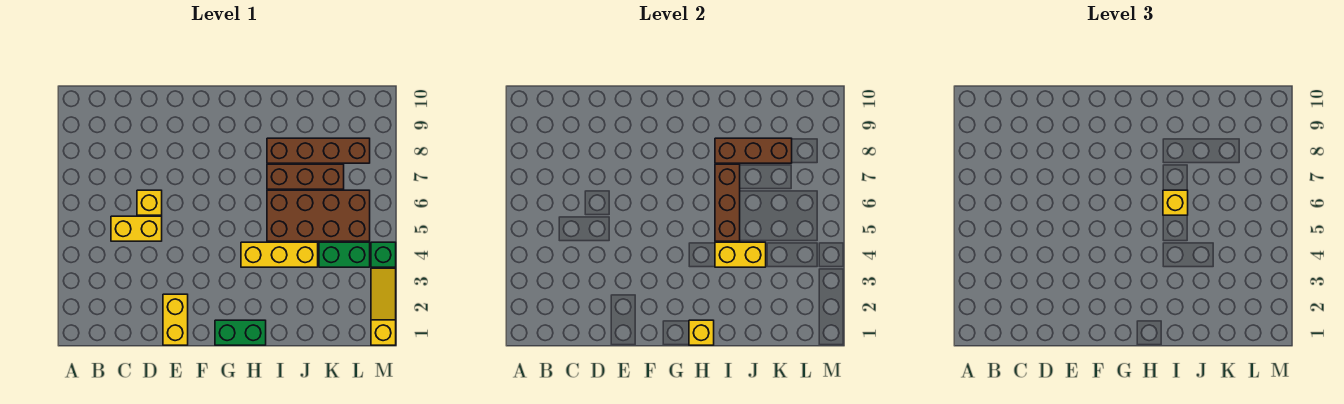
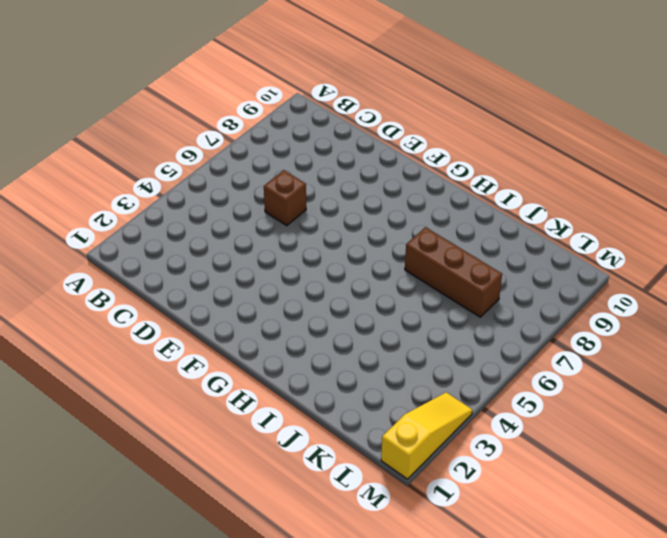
brown brick D6 level 1 -> yellow brick D6 level 1
none -> yellow brick C5:D5 level 1
none -> yellow brick E1:E2 level 1
none -> green brick G1:H1 level 1

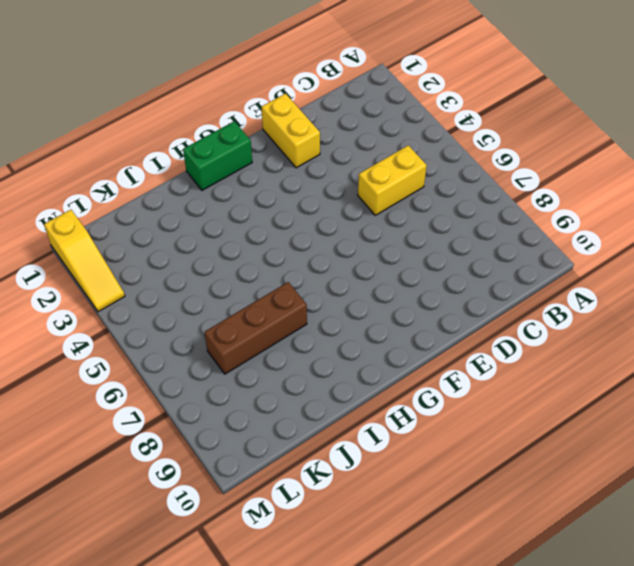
none -> yellow brick D6 level 1
none -> yellow brick H4:J4 level 1
none -> brown brick I5:L6 level 1

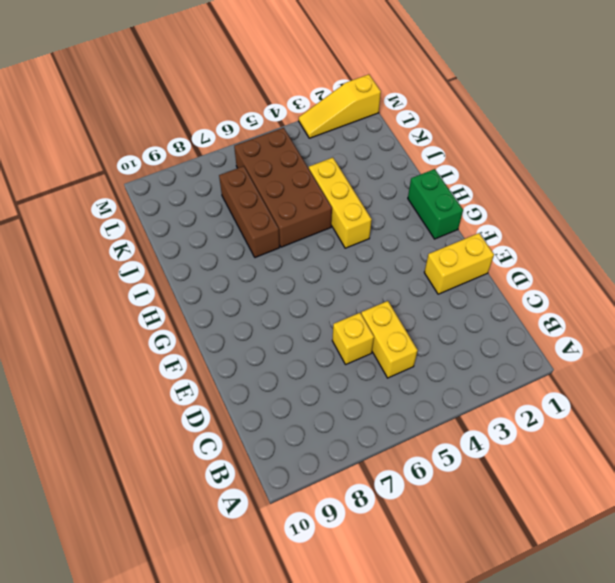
none -> brown brick I8:L8 level 1
none -> green brick K4:L4 level 1
none -> green brick M4 level 1

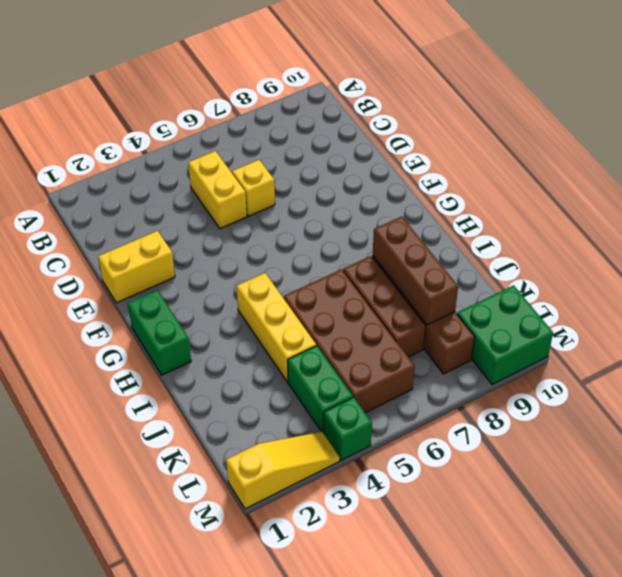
green brick L9:M10 level 1 -> none
none -> yellow brick H1 level 2
none -> yellow brick I4:J4 level 2
none -> brown brick I5:I7 level 2

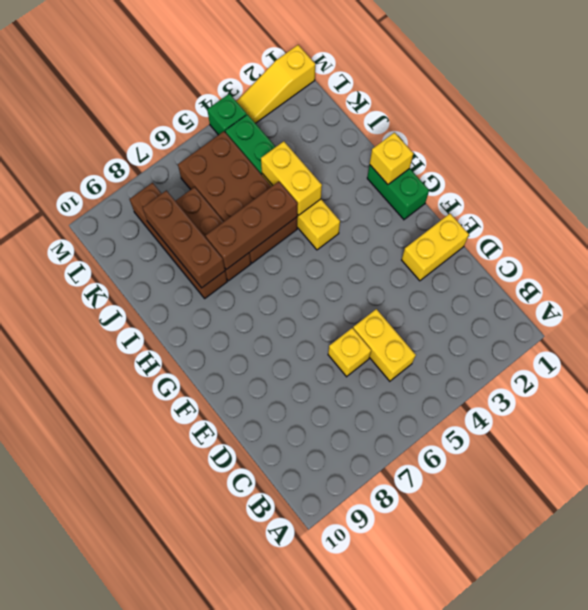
none -> yellow brick I6 level 3

